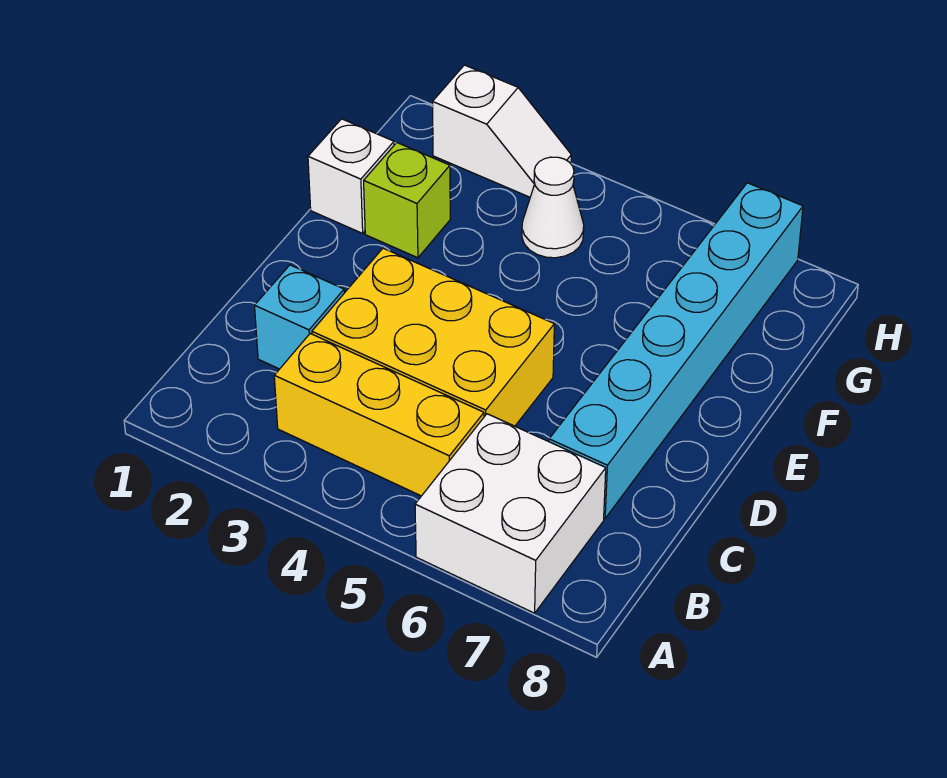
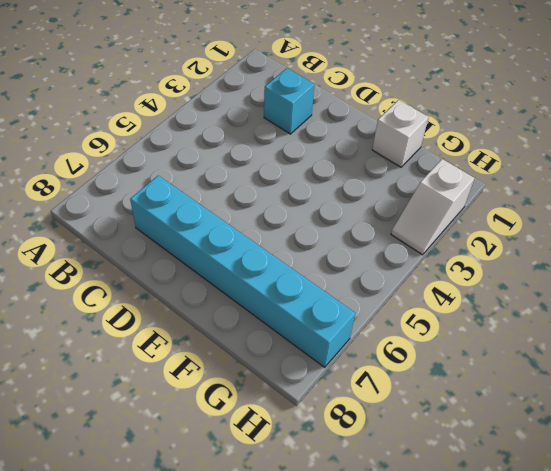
none -> white brick A6:B7 level 1
none -> yellow brick B3:B5 level 1

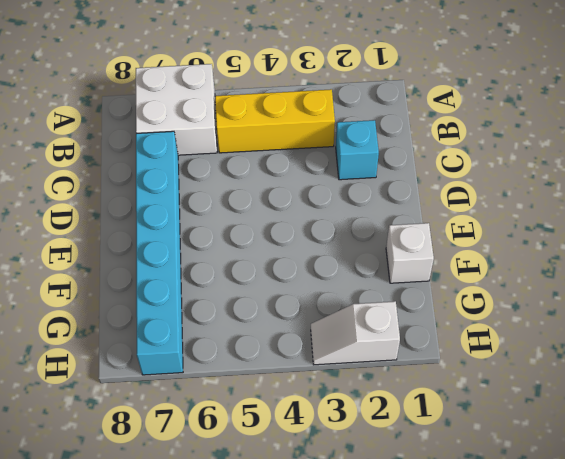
none -> yellow brick C3:D5 level 1
none -> lime brick F2 level 1

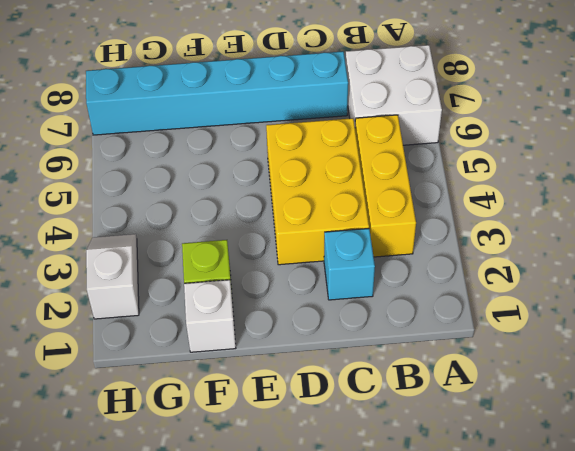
none -> white cone G4 level 1

